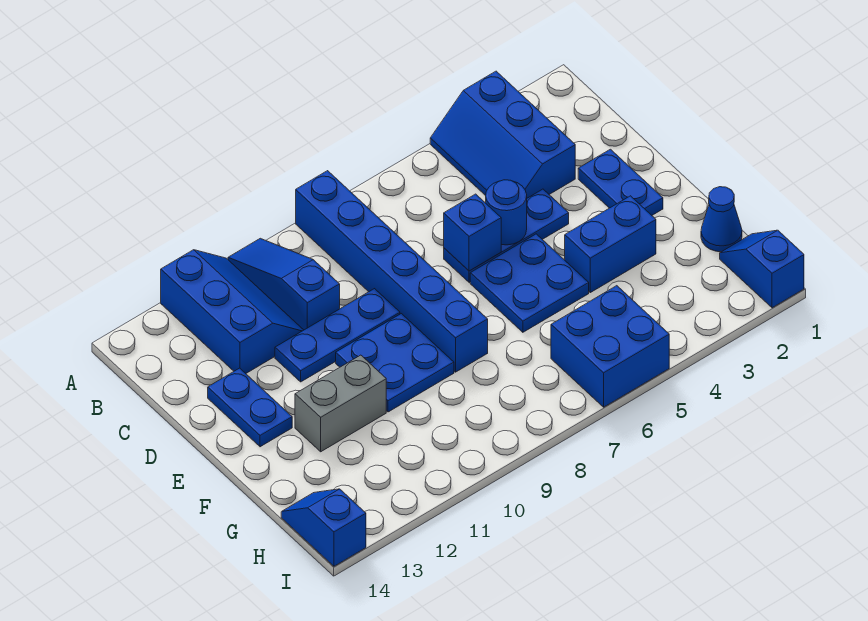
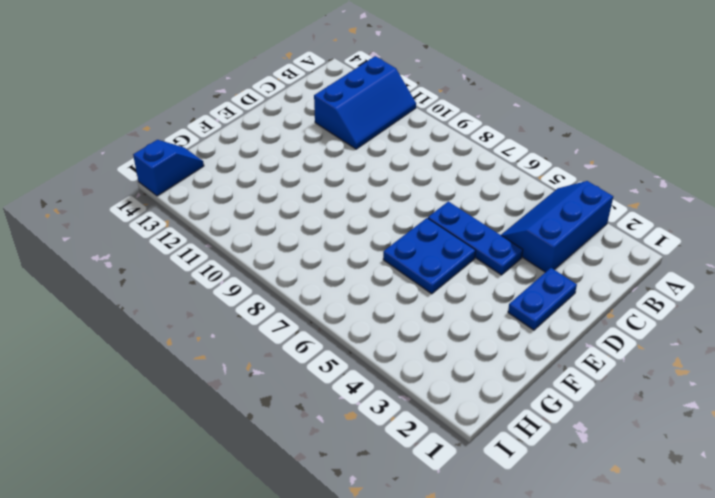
none -> blue brick A8:F8 level 1
none -> blue slope A10:C10 level 1 top C
none -> blue plate D9:D11 level 1

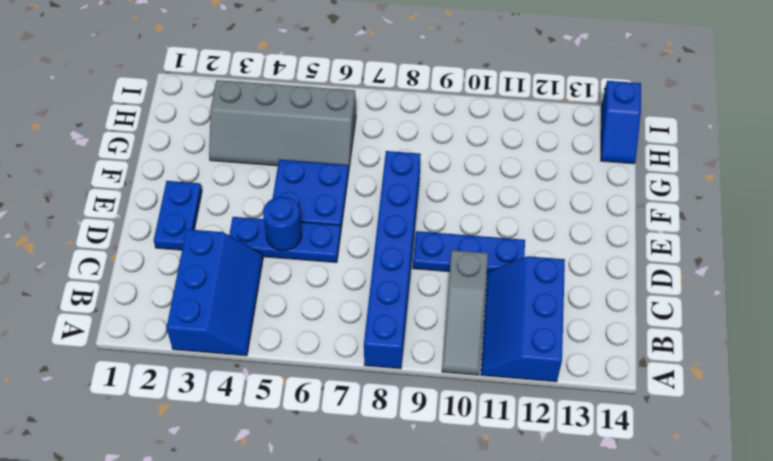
grey slope A10:C10 level 1 top C -> blue slope A10:C10 level 1 top C
grey slope G3:H6 level 1 top H -> blue brick H5:I6 level 1
none -> blue plate D13:E13 level 1
none -> blue plate E9:F10 level 1
none -> blue brick F3:F4 level 1

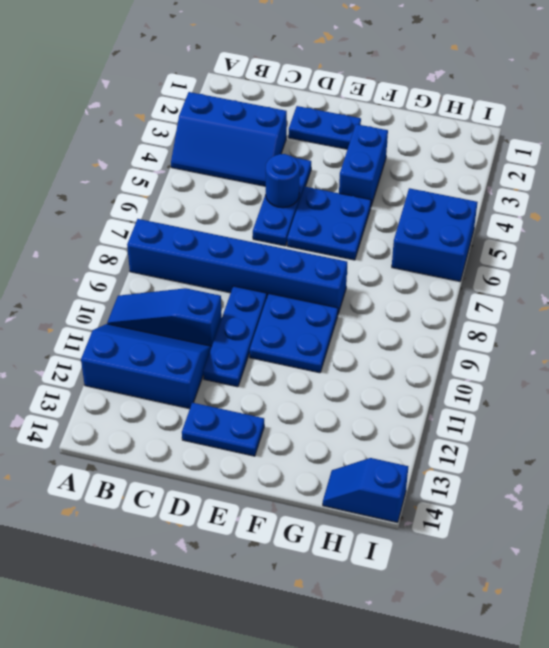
none -> grey brick F11:F12 level 1
none -> blue cone G1 level 1
none -> blue slope H1:I1 level 1 top I

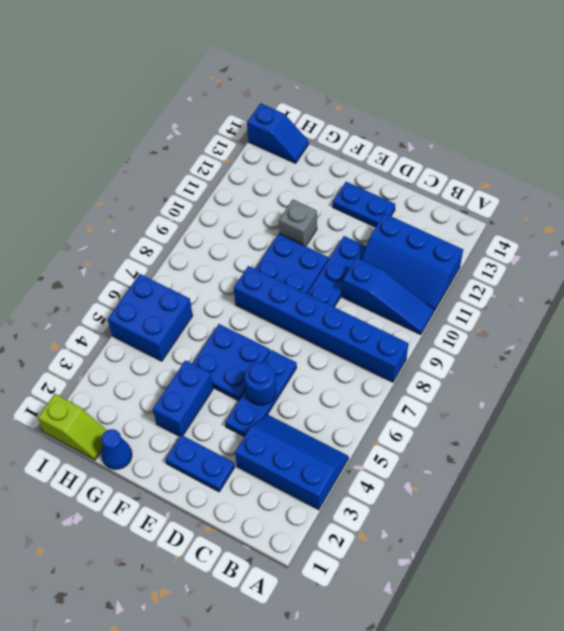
grey brick F11 level 1 -> grey brick F11:F12 level 1
lime slope H1:I1 level 1 top I -> blue slope H1:I1 level 1 top I
none -> blue brick D6 level 2

